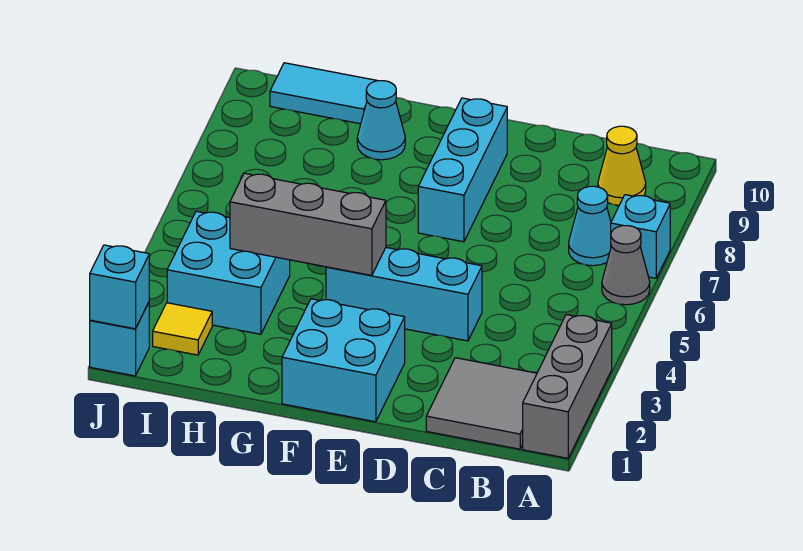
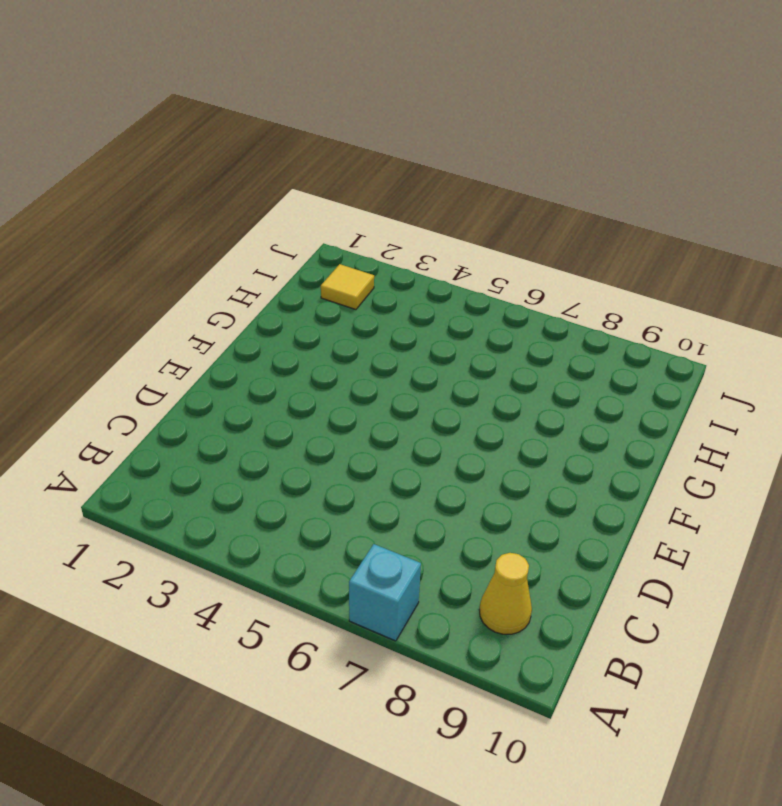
none -> grey brick A1:A3 level 1
none -> grey cone A6 level 1
none -> grey tile B1:C2 level 1

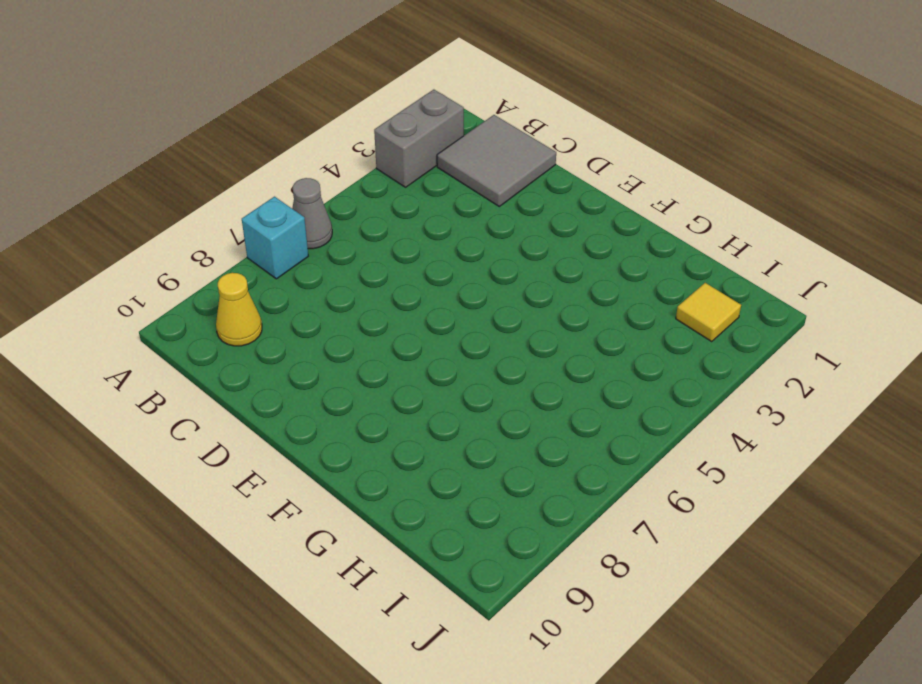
grey brick A2:A3 level 1 -> grey brick A1:A3 level 1
none -> cyan cone B7 level 1
none -> cyan brick D4:F4 level 1
none -> cyan brick E1:F2 level 1

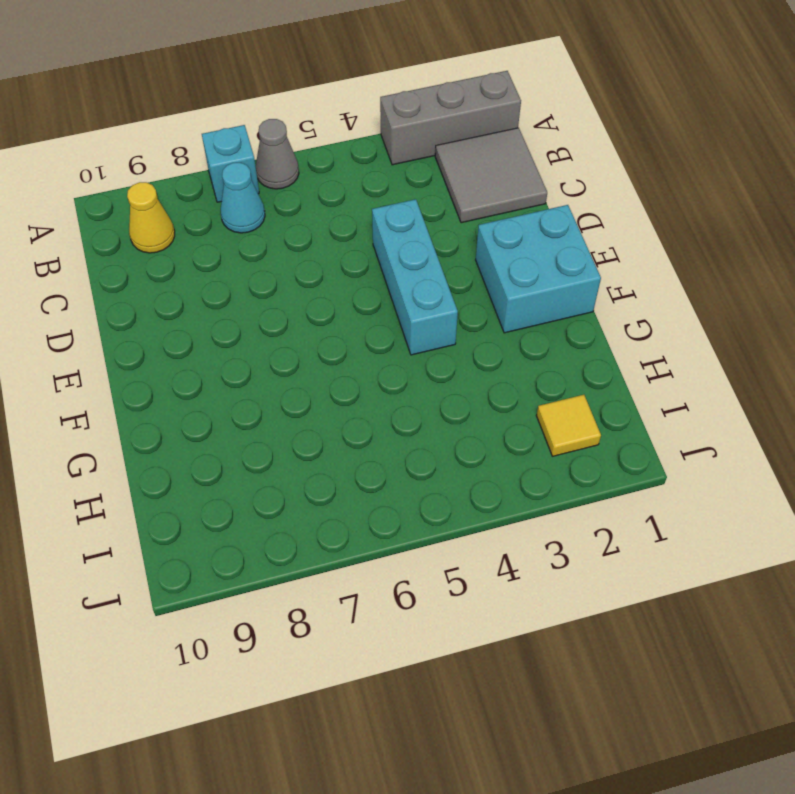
none -> cyan brick E7:E9 level 1
none -> cyan cone G9 level 1
none -> cyan brick H3:I4 level 1

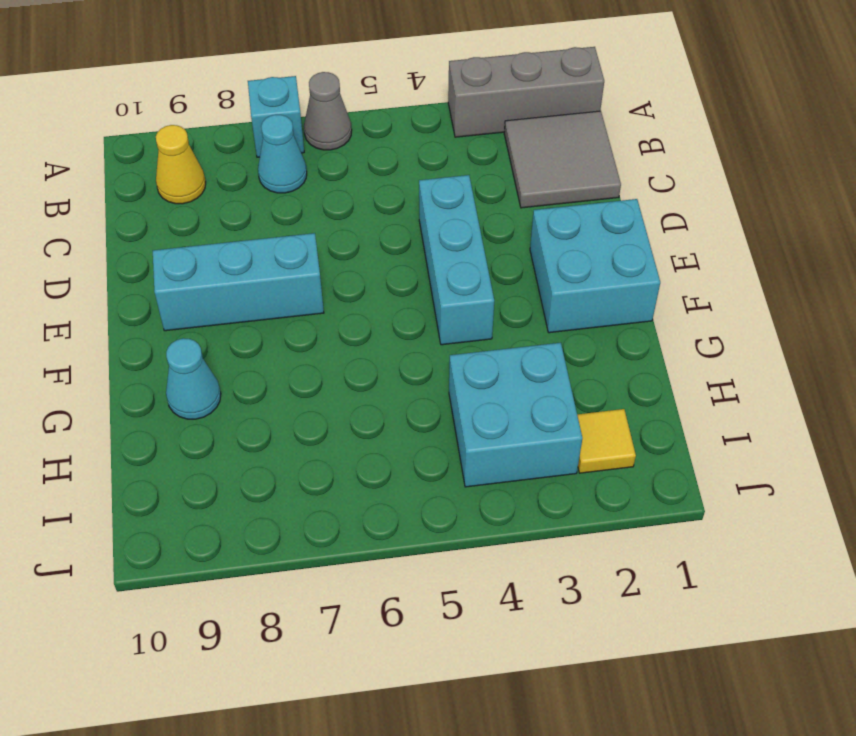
none -> cyan tile H10:I10 level 1
none -> cyan brick J1 level 1
none -> grey brick F4:H4 level 2

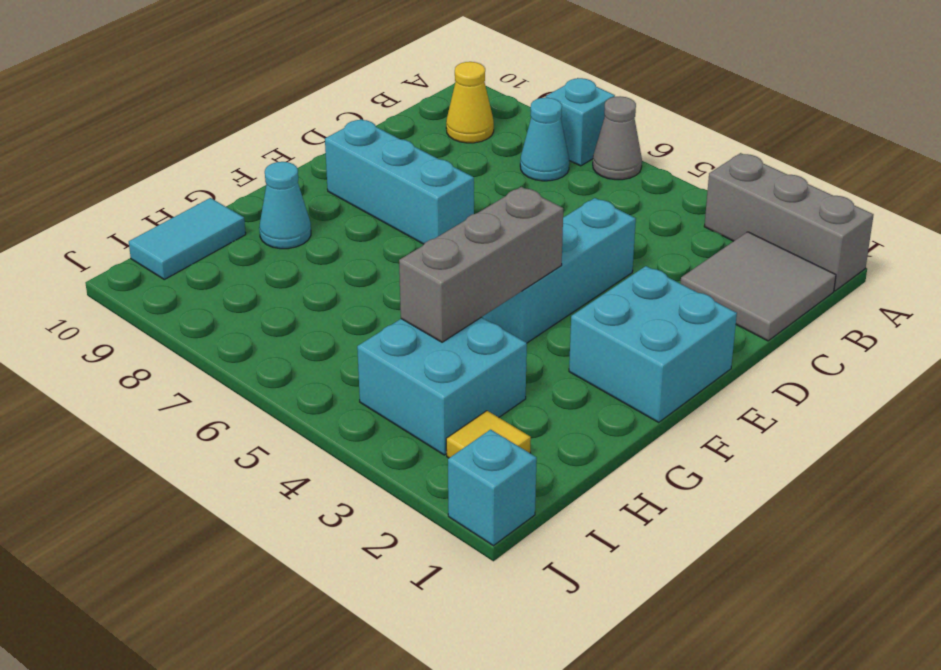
none -> cyan brick J1 level 2

